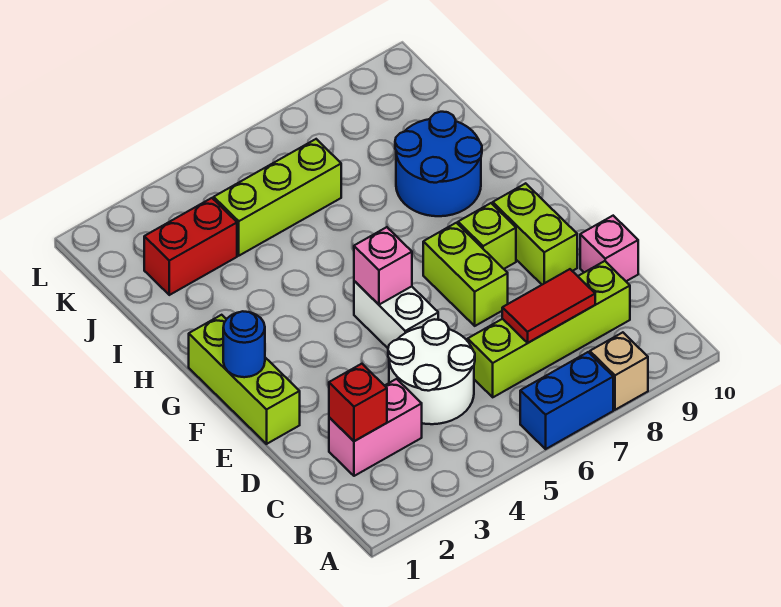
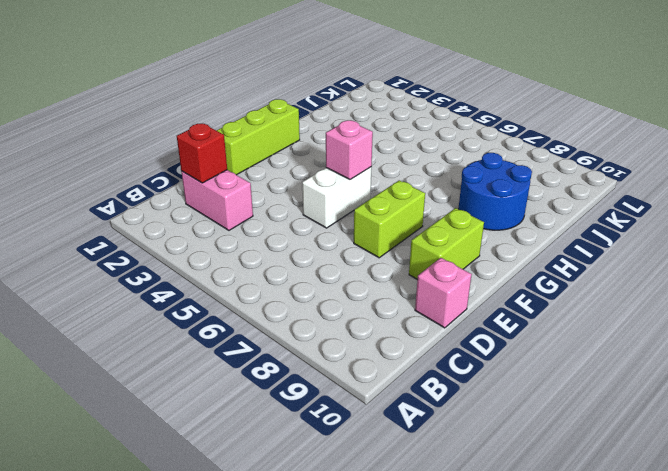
none -> blue brick A6:A7 level 1
none -> tan brick A8 level 1
none -> white round brick C4:D5 level 1

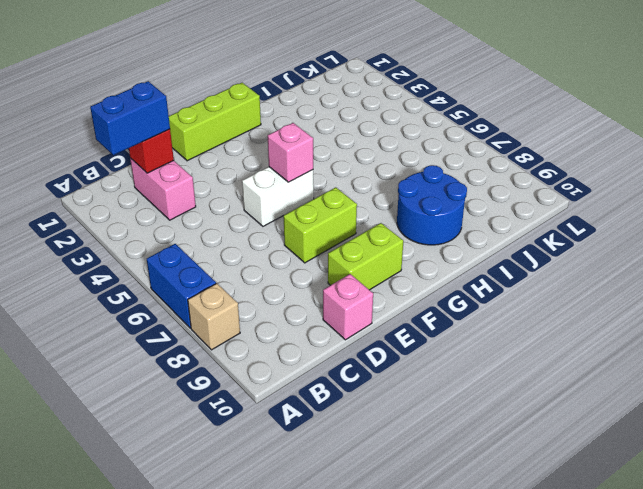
blue brick B2:C2 level 3 -> none
none -> white round brick C4:D5 level 1
none -> lime brick C6:C9 level 1
none -> lime brick F8 level 1

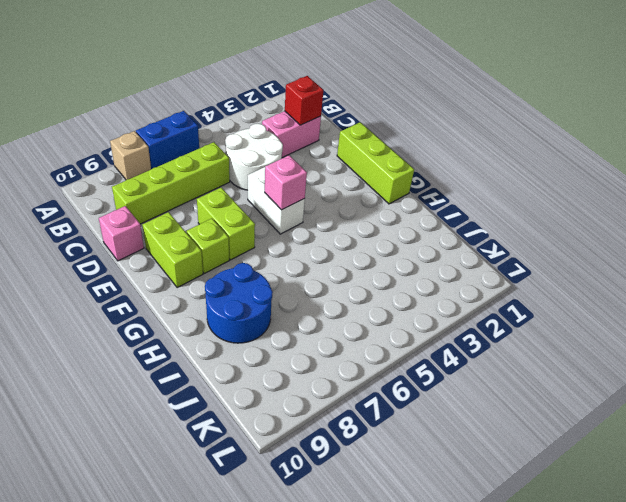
none -> red brick J2:J3 level 1
none -> lime brick J4:J6 level 1
none -> red tile C7:C8 level 2

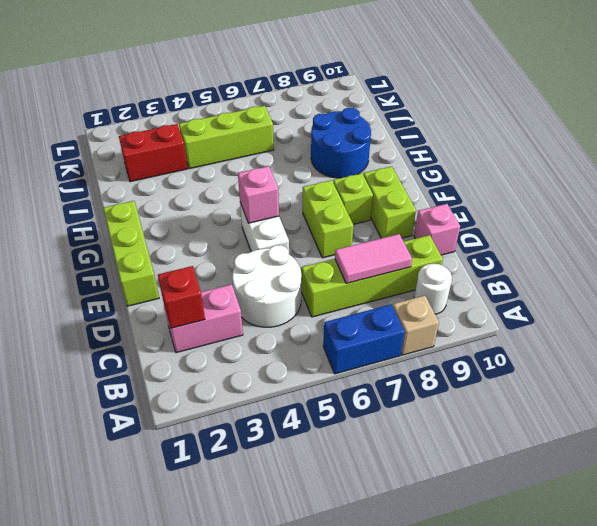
white round brick B9 level 1 -> none
pink tile C7:C8 level 2 -> red tile C7:C8 level 2
none -> blue round brick F1 level 2

